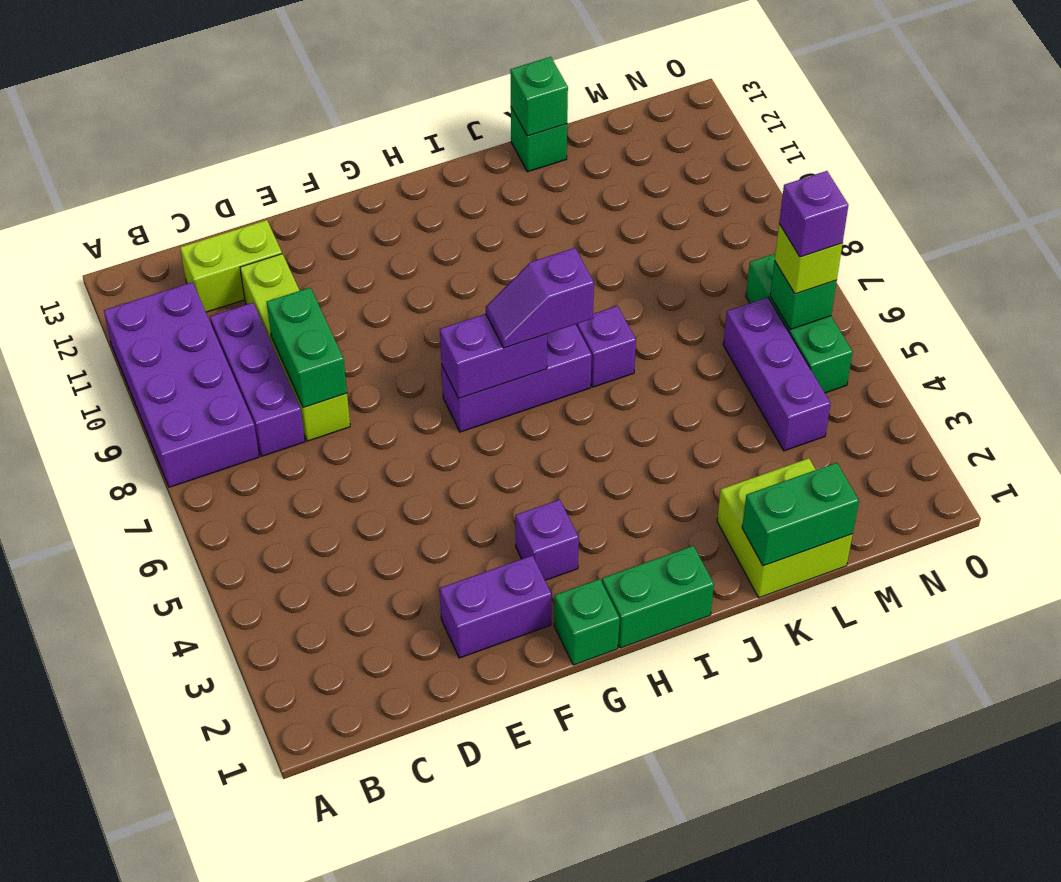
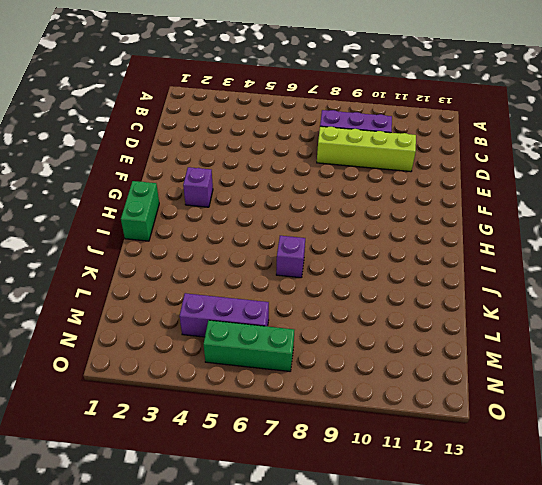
none -> purple brick A8:B11 level 1
none -> lime brick C12:D12 level 1
none -> purple brick E2:F2 level 1

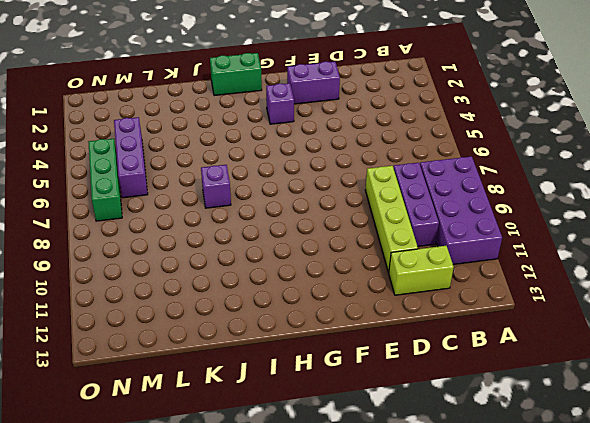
none -> green brick G1 level 1
none -> purple brick G7:I7 level 1
none -> lime brick K1:L2 level 1

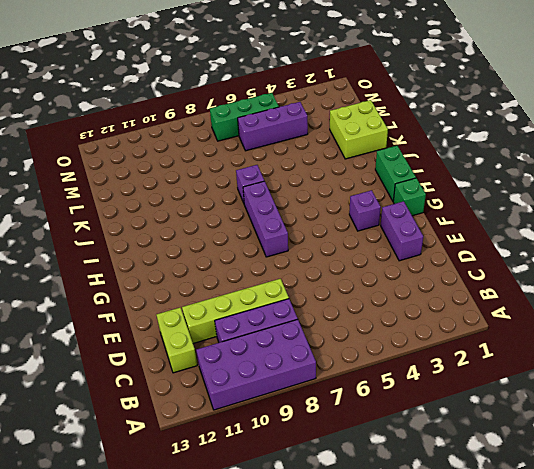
none -> green brick K13 level 1
none -> green brick D8:D9 level 2
none -> purple brick G7:H7 level 2

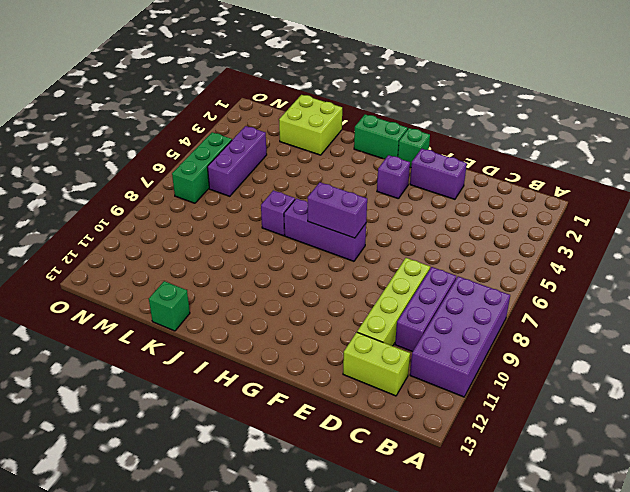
none -> green brick D8:D9 level 2
none -> green brick K1:L1 level 2
none -> green brick K13 level 2

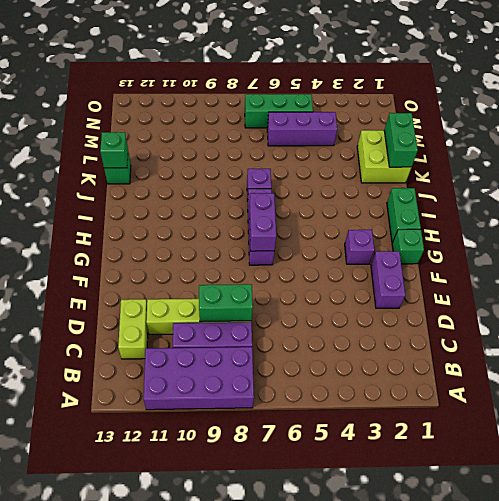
none -> green brick N6 level 2
none -> purple slope H7:I7 level 3 top I
none -> lime brick N6 level 3

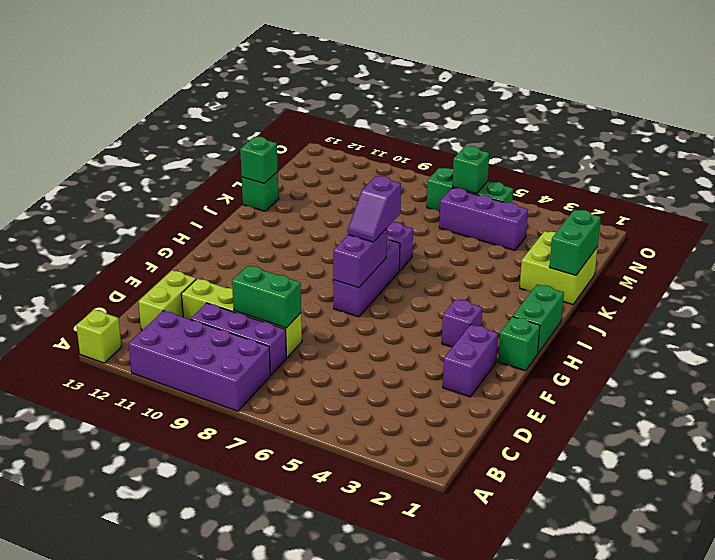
lime brick A13 level 1 -> lime brick N6 level 3
none -> purple brick N6 level 4

